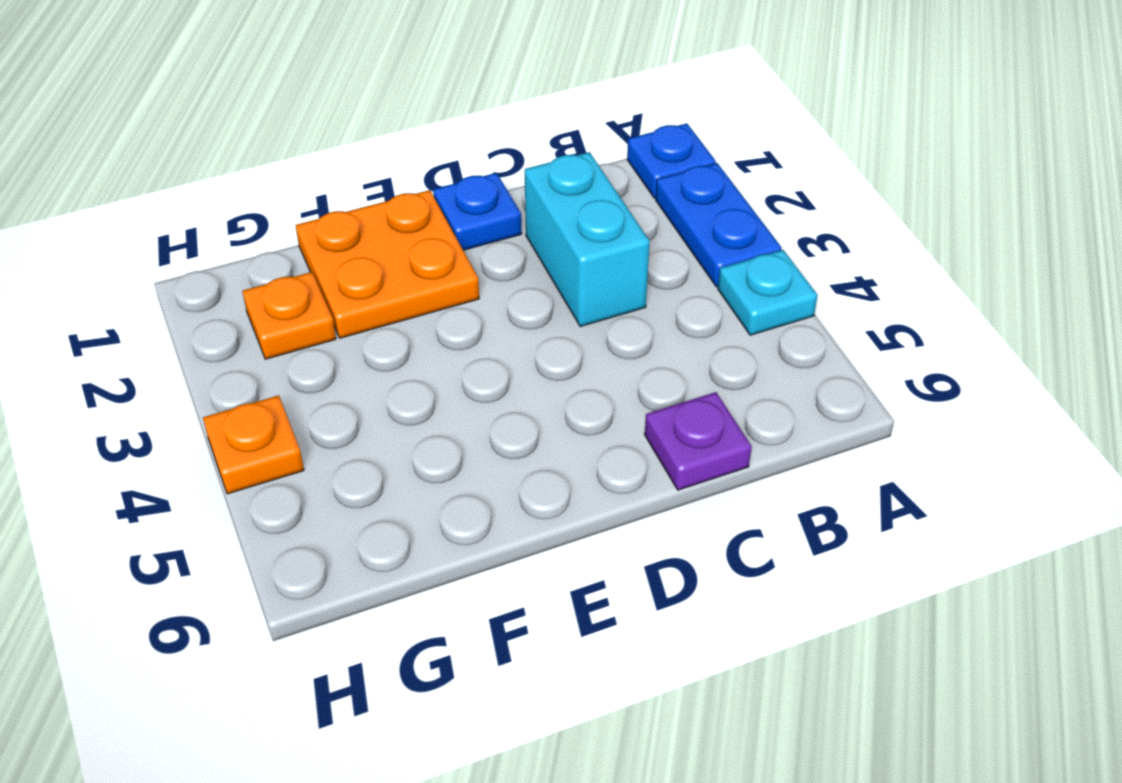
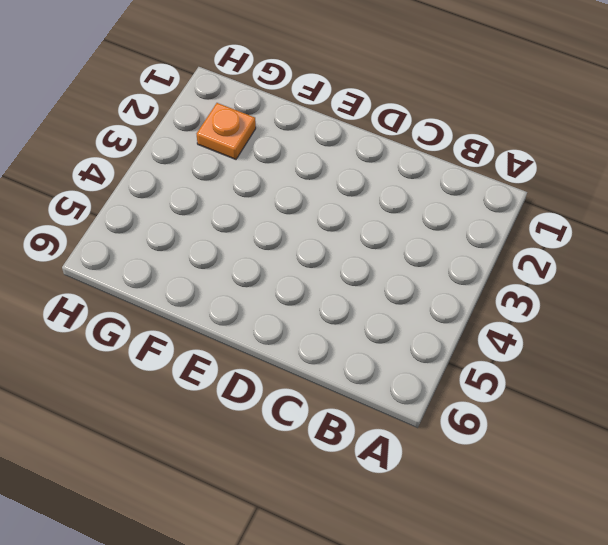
none -> blue plate A1 level 1
none -> blue plate A2:A3 level 1

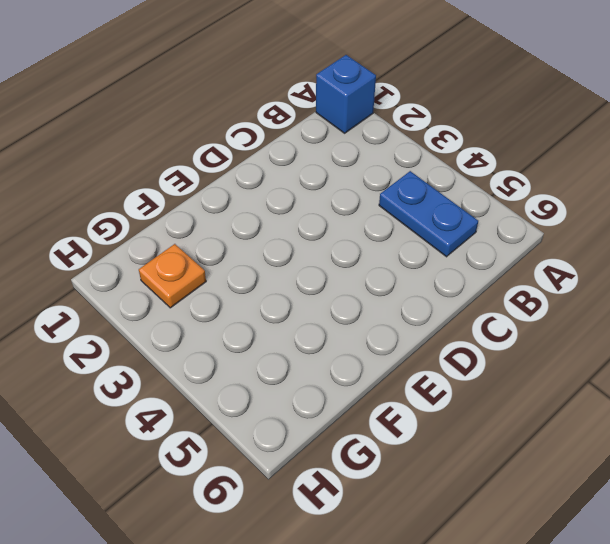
blue brick A1 level 1 -> blue plate A1 level 1
blue plate B4:B5 level 1 -> blue plate A2:A3 level 1
none -> cyan plate A4 level 1
none -> cyan brick C2:C3 level 1

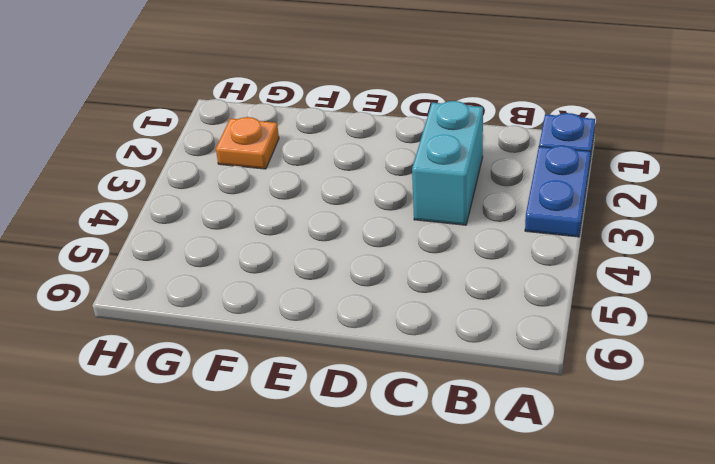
none -> cyan plate A4 level 1
none -> purple plate C6 level 1

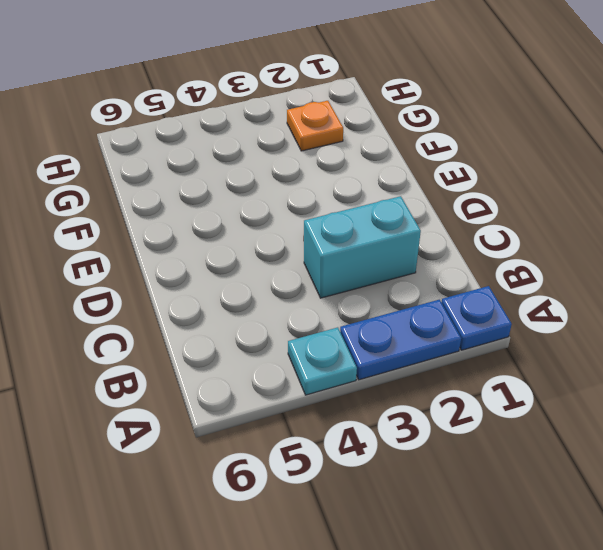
none -> purple plate C6 level 1
none -> blue plate D1 level 1

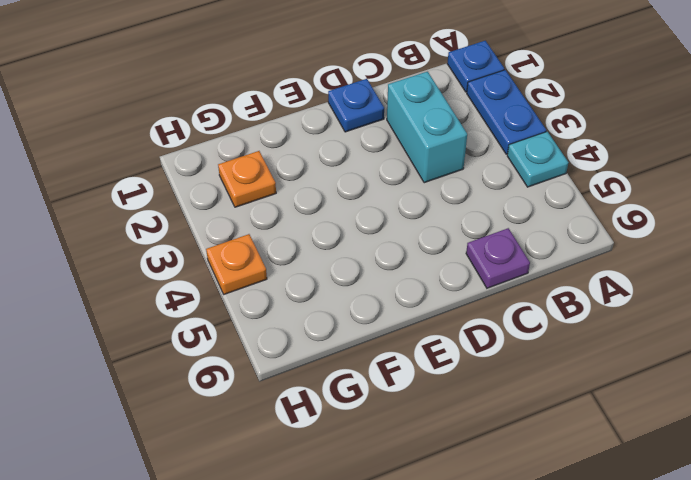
none -> orange plate E1:F2 level 1

